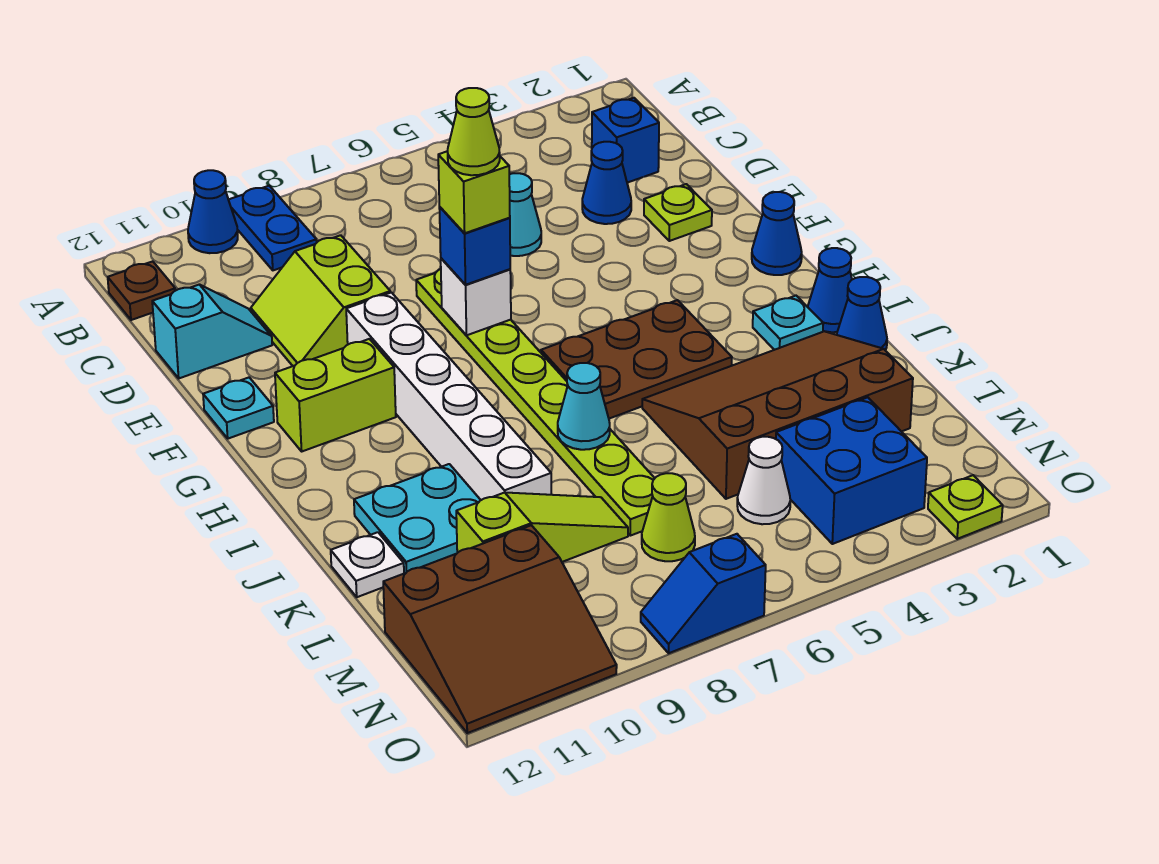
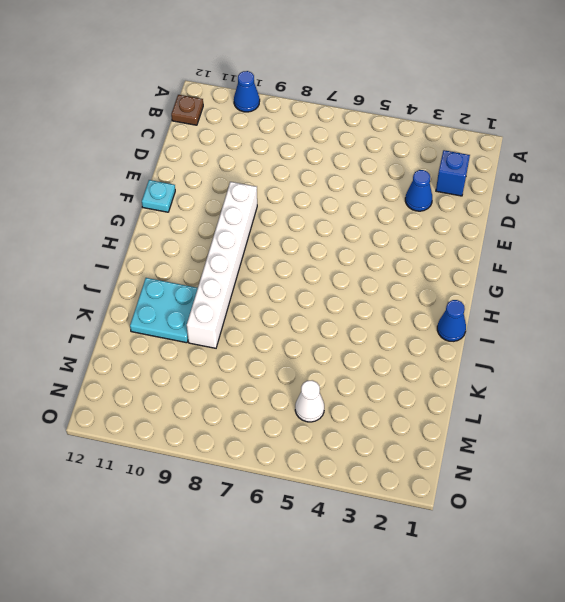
none -> blue plate A9:B9 level 1
none -> cyan cone D5 level 1
none -> lime slope D9:E10 level 1 top 9
none -> cyan slope D11:D12 level 1 top 12

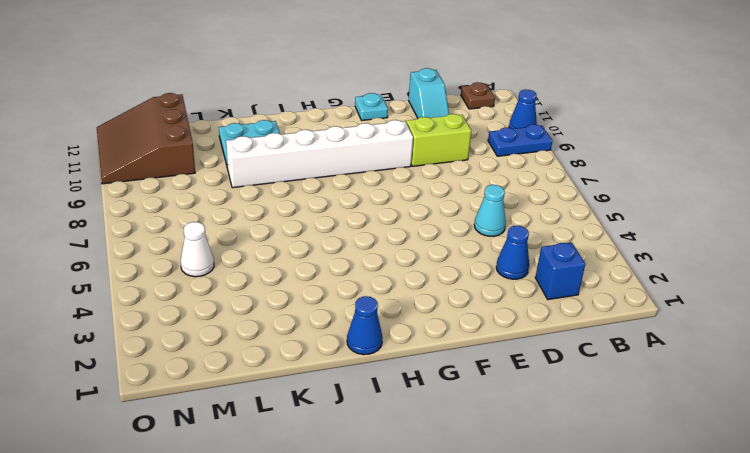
none -> lime plate E2 level 1
none -> lime plate E7:L7 level 1
none -> blue cone G1 level 1
none -> lime brick G10:G11 level 1

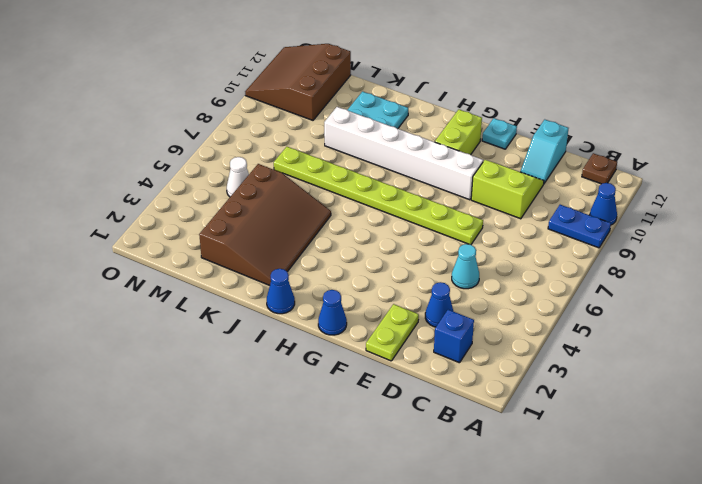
lime plate E1:E2 level 1 -> lime plate E2 level 1
none -> brown plate H4:I6 level 1
none -> cyan plate I2 level 1
none -> blue cone J1 level 1
none -> white plate K12 level 1

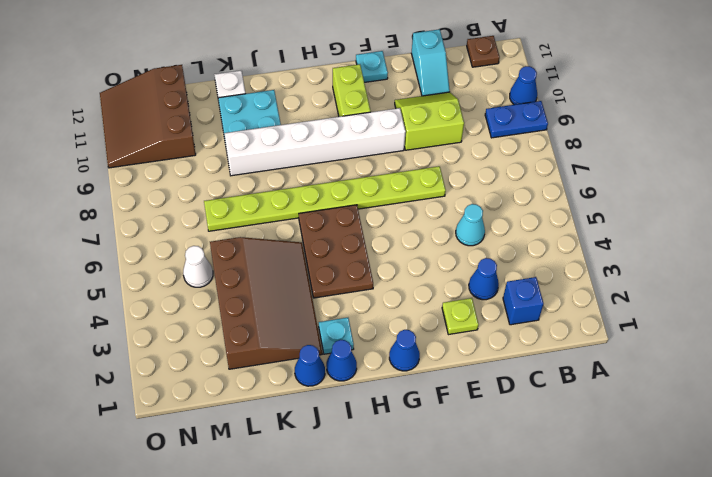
none -> lime slope L8:L10 level 1 top 10
none -> blue brick M3:N4 level 1
none -> lime cone M7 level 1
none -> lime plate O2 level 1

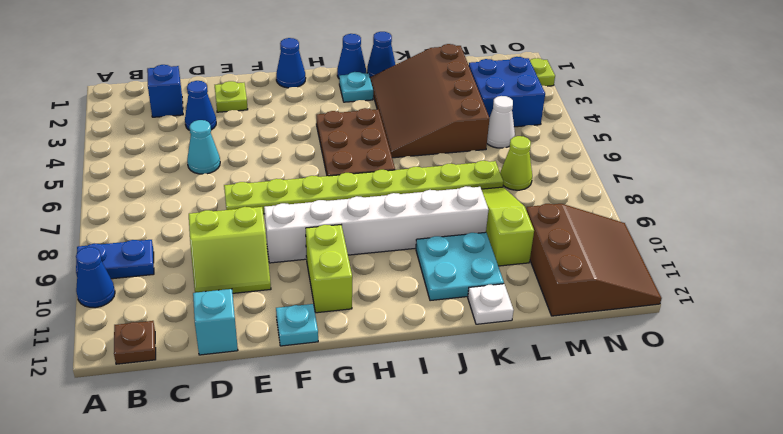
none -> blue slope O7:O8 level 1 top 7
none -> white brick F7 level 2
none -> cyan cone J7 level 2
none -> blue brick F7 level 3

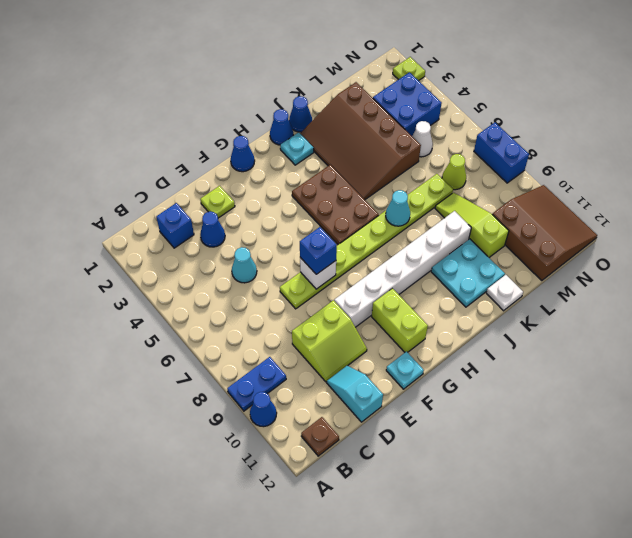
blue brick O7:O8 level 1 -> blue slope O7:O8 level 1 top 7
none -> lime brick F7 level 4
none -> lime cone F7 level 5

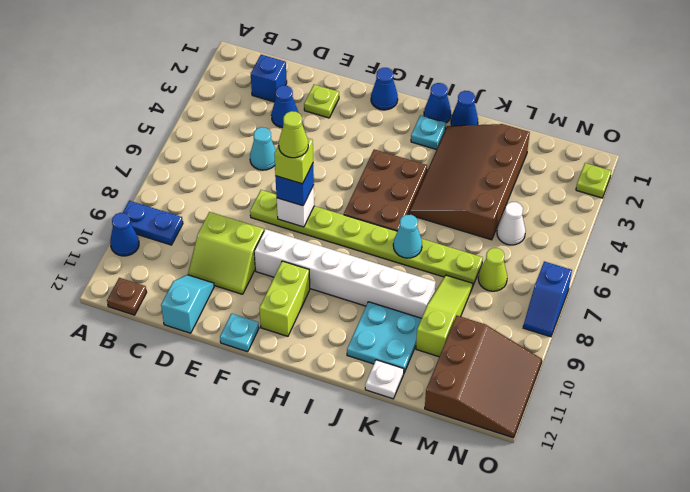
none -> blue brick M3:N4 level 1

